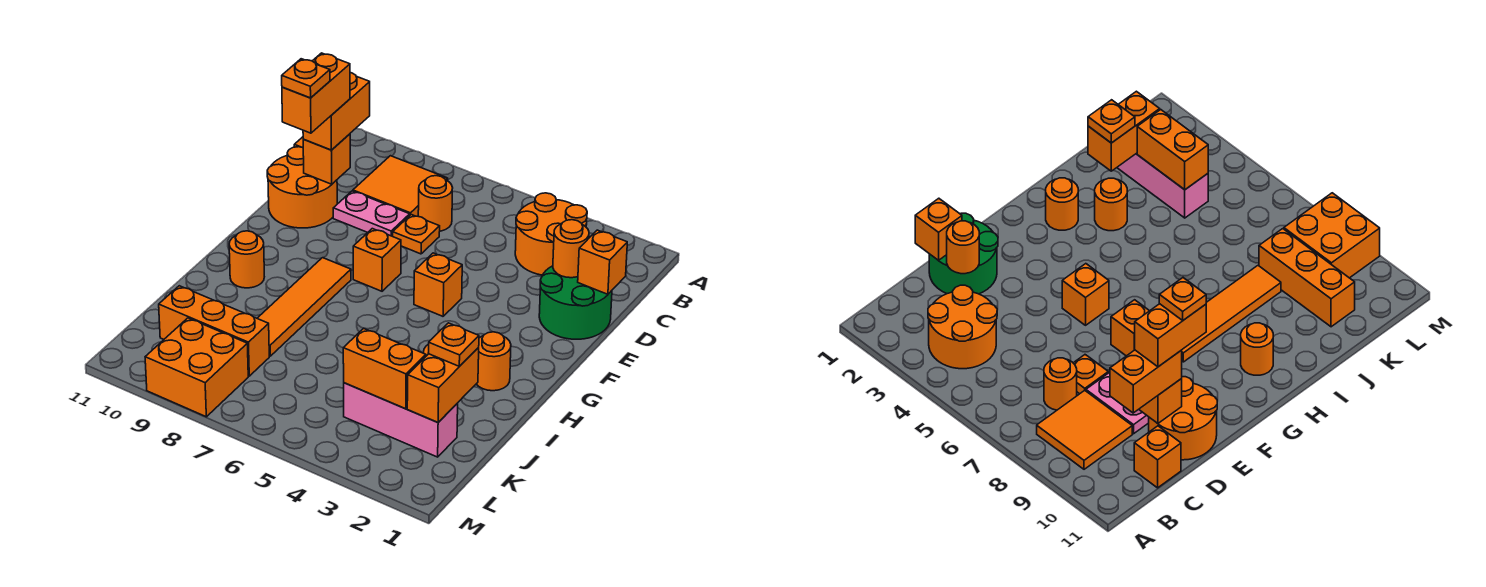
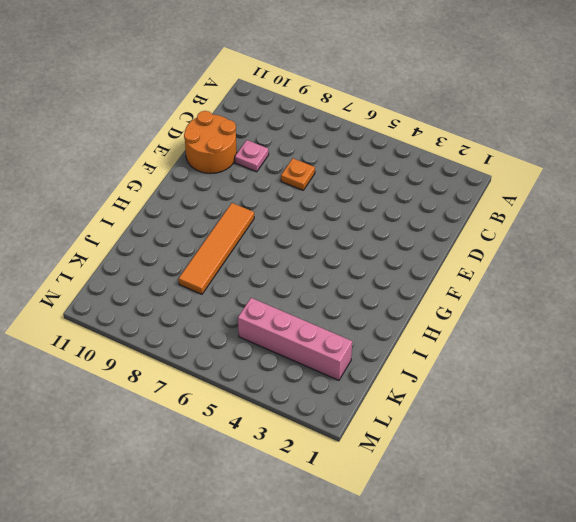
pink plate D9 level 1 -> pink plate D8:D9 level 1
pink brick K2:K5 level 1 -> pink brick K2:K4 level 1
none -> orange round brick B3:C4 level 1
none -> orange tile B8:C9 level 1
none -> orange round brick C7 level 1

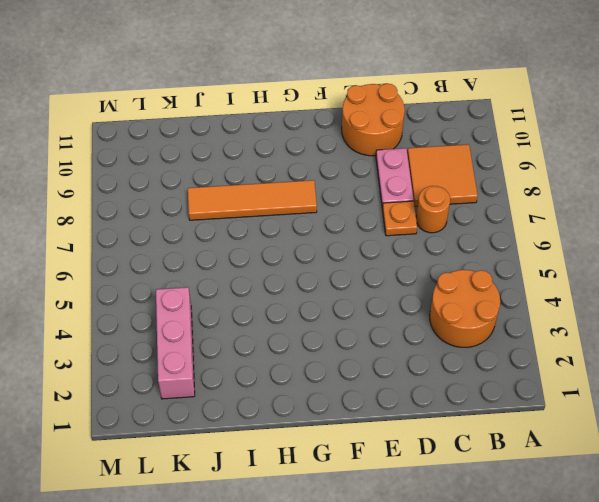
none -> orange brick C11 level 1
none -> green round brick D1:E2 level 1
none -> orange brick F5 level 1

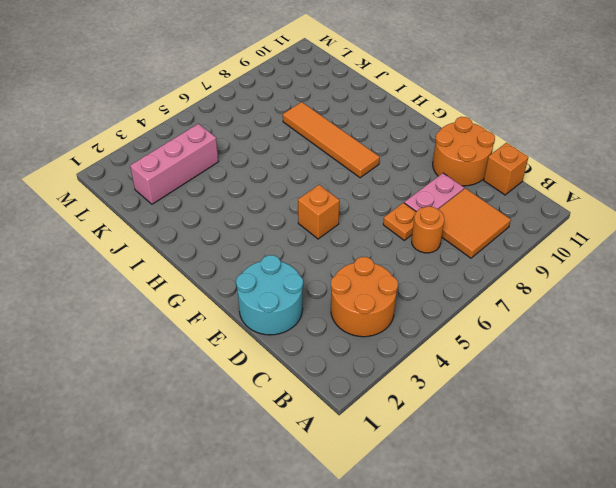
cyan round brick D1:E2 level 1 -> green round brick D1:E2 level 1
none -> orange brick F7 level 1
none -> orange round brick H2 level 1
none -> orange round brick H10 level 1

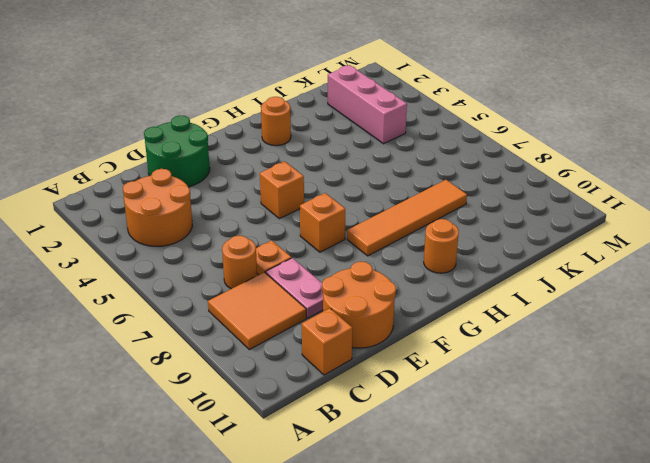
none -> orange round brick I3 level 1
none -> orange brick K8:K10 level 1
none -> orange brick L8:M9 level 1

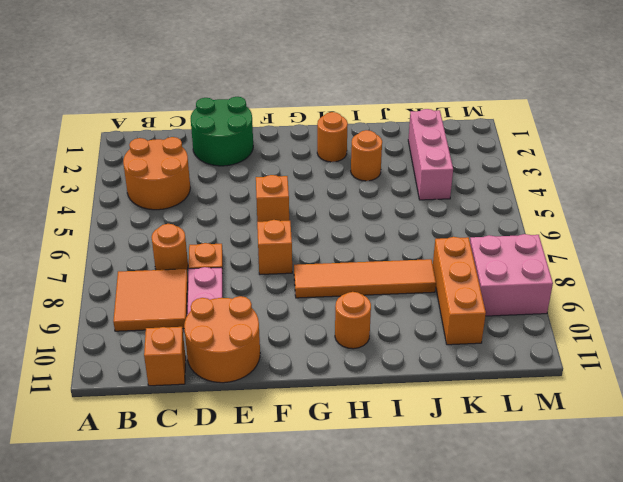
pink brick L8:M9 level 1 -> orange brick L8:M9 level 1
none -> orange brick D1 level 2
none -> orange round brick D2 level 2
none -> orange brick D10 level 2

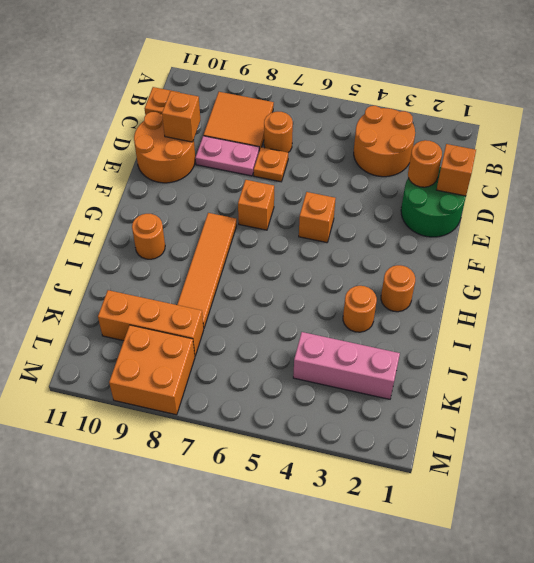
none -> orange brick J2:K2 level 2
none -> orange brick K3:K4 level 2
none -> orange brick C10:D10 level 3

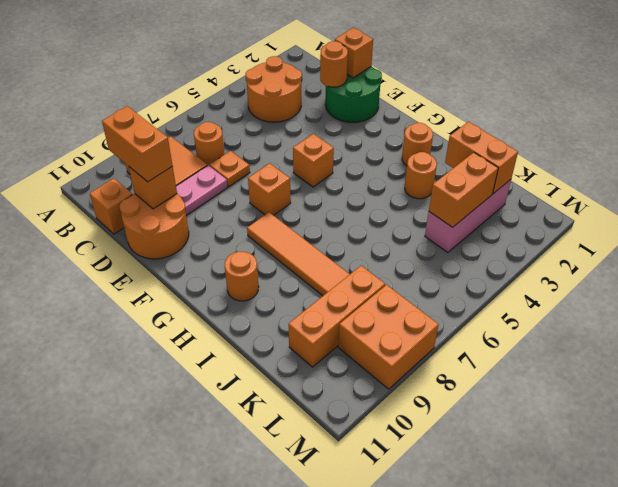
none -> orange plate J2 level 3
none -> orange brick D10:E10 level 4
none -> orange plate E10 level 5

